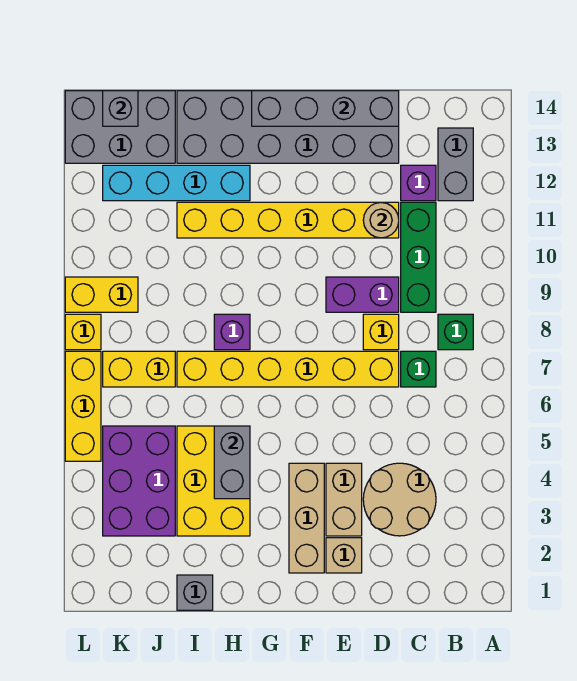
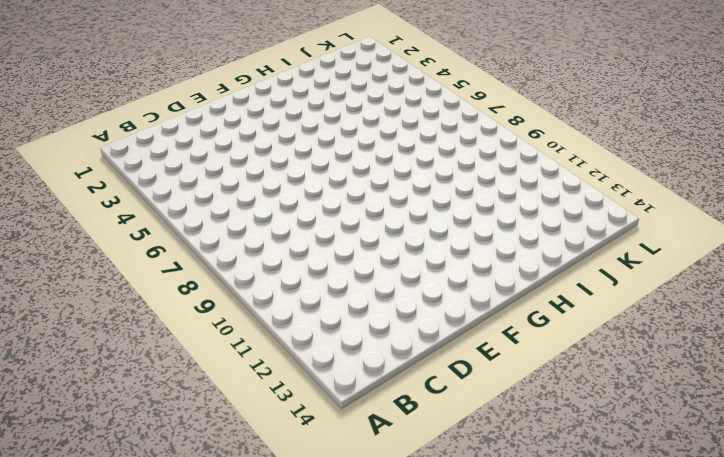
none -> green brick B8 level 1
none -> grey brick B12:B13 level 1
none -> tan round brick C3:D4 level 1

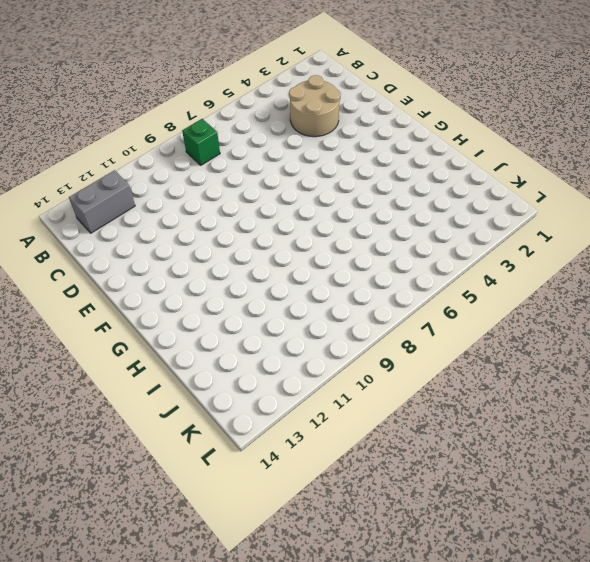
none -> green brick C7 level 1
none -> green brick C9:C11 level 1
none -> purple brick C12 level 1

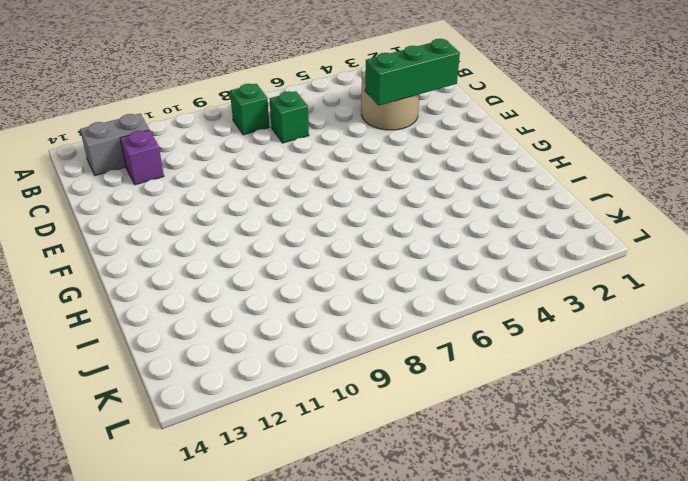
green brick D2:D4 level 2 -> green brick C9:C11 level 1
none -> yellow brick D7:I7 level 1
none -> yellow brick D8 level 1
none -> purple brick D9:E9 level 1

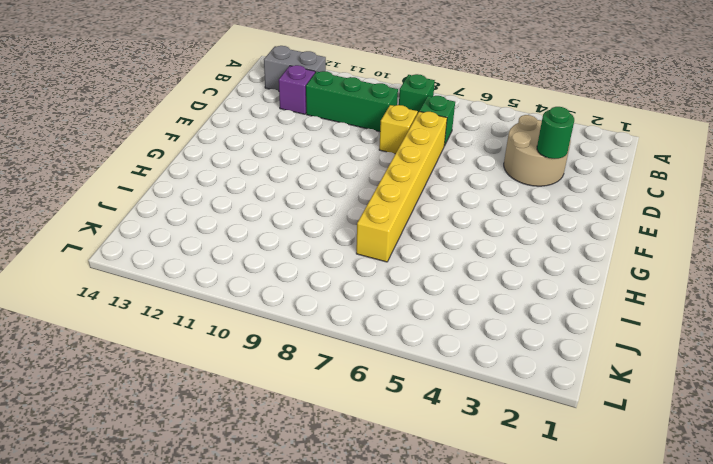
green round brick D3 level 2 -> none
none -> purple brick D9:E9 level 1
none -> yellow brick D11:I11 level 1
none -> grey brick D13:I14 level 1

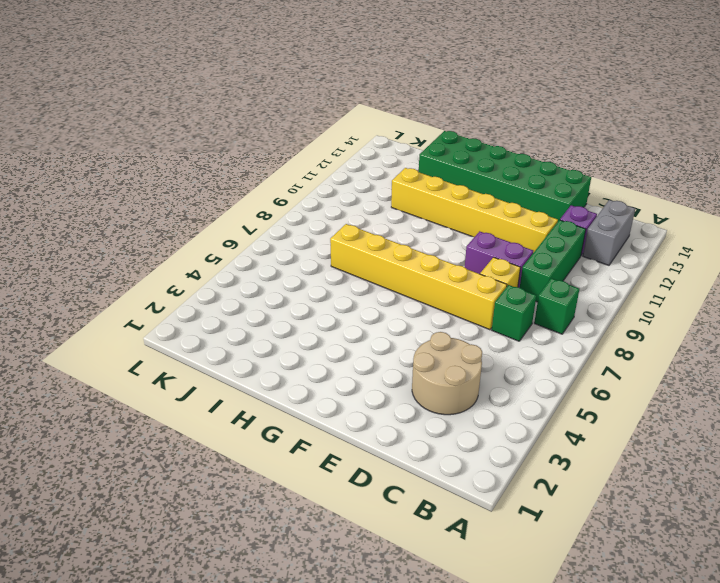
green brick D13:I14 level 1 -> grey brick D13:I14 level 1
none -> tan brick E2 level 1
none -> tan brick E3:E4 level 1
none -> tan brick F2:F4 level 1

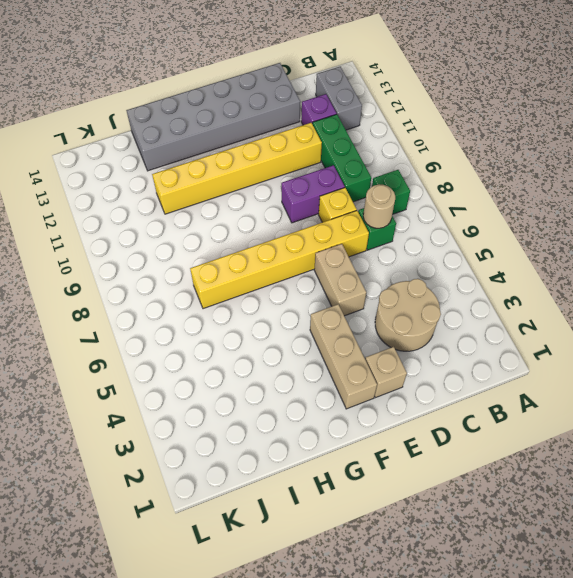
tan round brick C7 level 2 -> tan round brick D11 level 2
tan brick E5:E6 level 1 -> tan brick E3:E4 level 1
none -> yellow brick H3:I5 level 1
none -> purple brick H8 level 1
none -> cyan brick H12:K12 level 1

